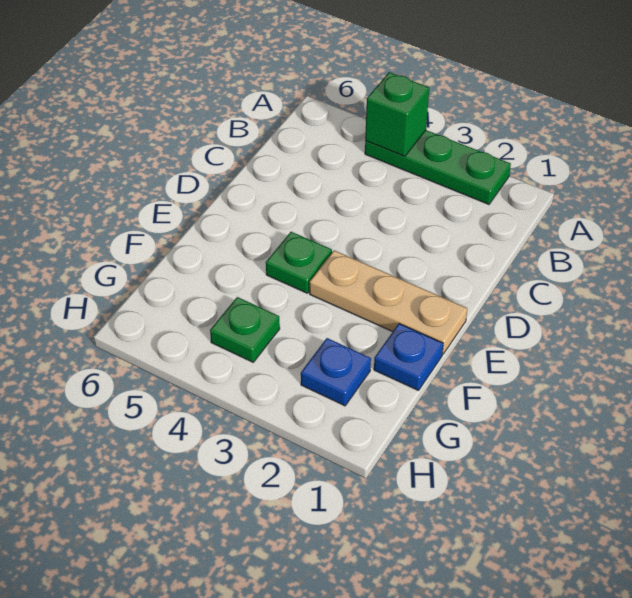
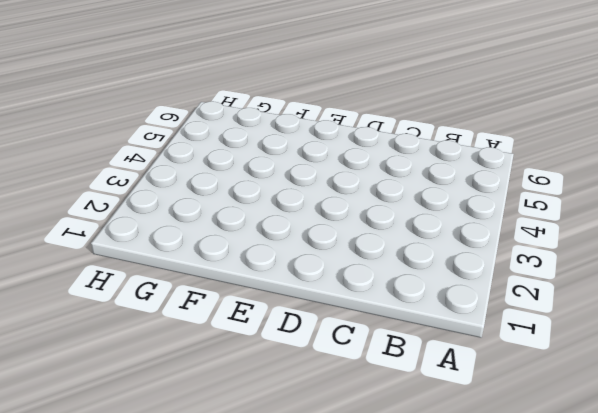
none -> green plate A2:A4 level 1
none -> tan plate E1:E3 level 1

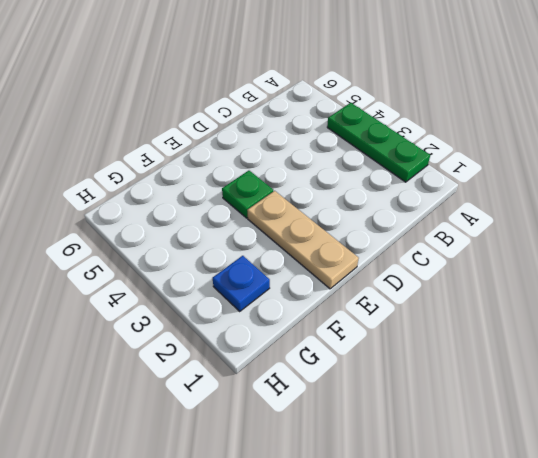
none -> blue plate F1 level 1
none -> green plate G4 level 1

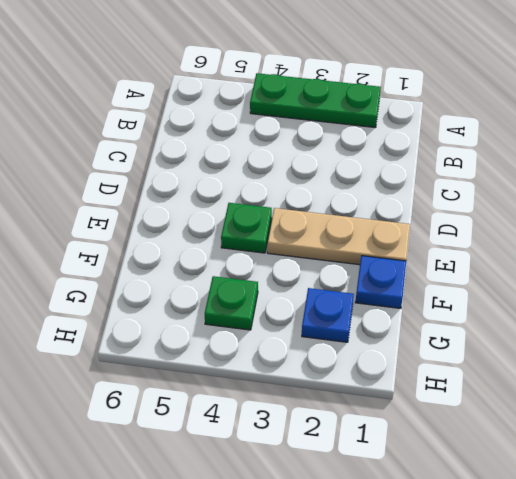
none -> green brick A4 level 2

